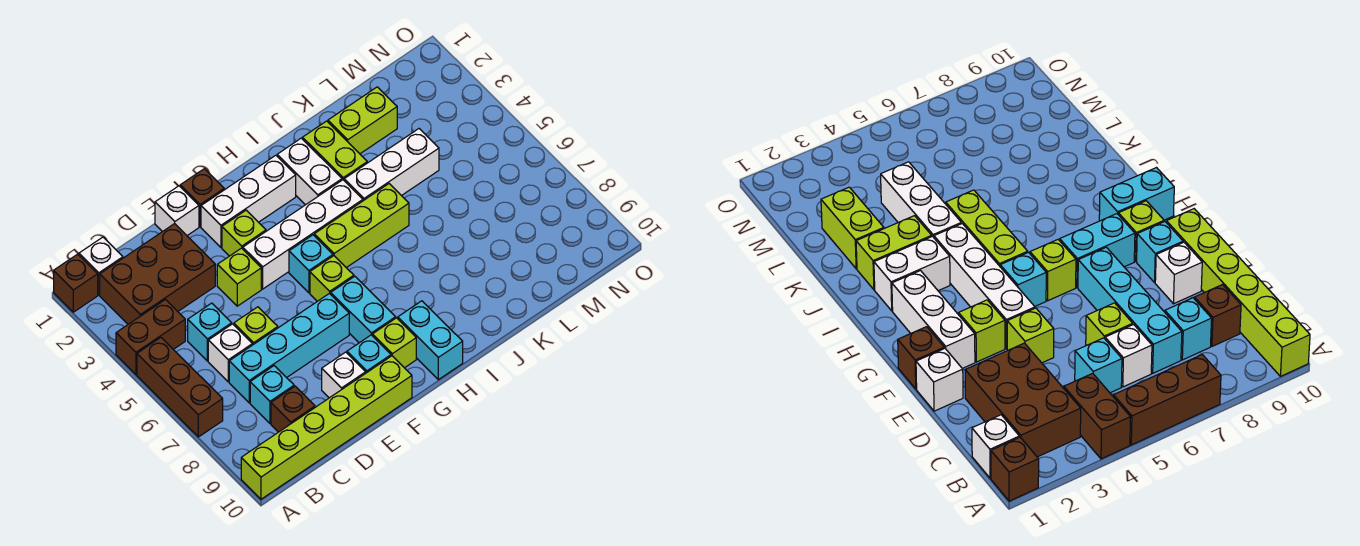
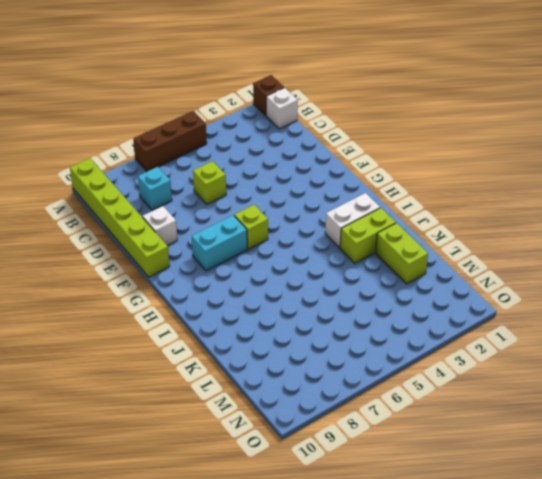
none -> brown brick A4:B4 level 1
none -> brown brick B2:D3 level 1
none -> cyan brick C5 level 1
none -> white brick C6 level 1

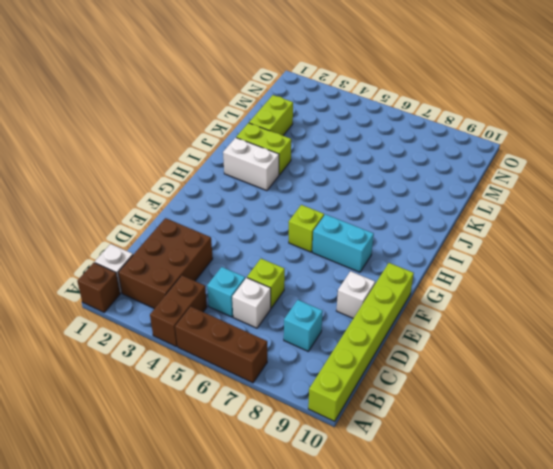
none -> cyan brick C7:F7 level 1
none -> brown brick C9 level 1
none -> white brick E1 level 1
none -> lime brick E4 level 1

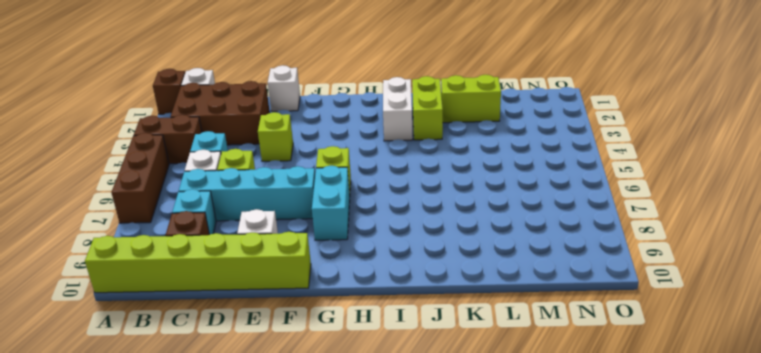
none -> brown brick F1 level 1
none -> white brick F2:H2 level 1
none -> lime brick F3 level 1
none -> white brick F4:I4 level 1

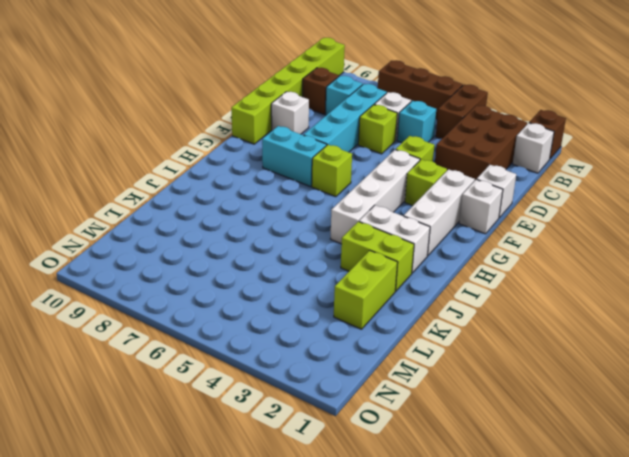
white brick F1 level 1 -> brown brick F1 level 1
none -> cyan brick F9 level 1
none -> cyan brick G5 level 1
none -> lime brick G9 level 1
none -> lime brick H5:J5 level 1

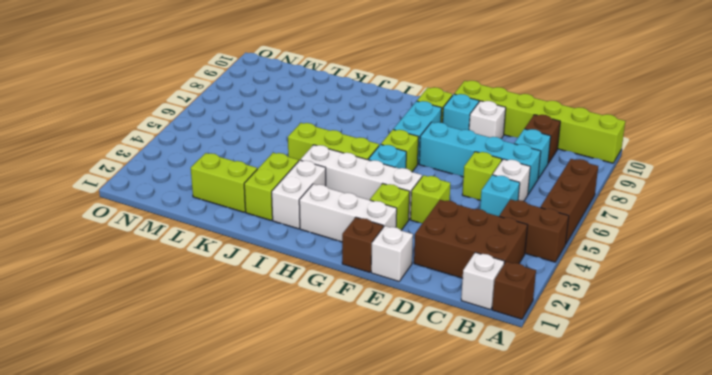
none -> cyan brick H9:H10 level 1
none -> white brick J4:L4 level 1

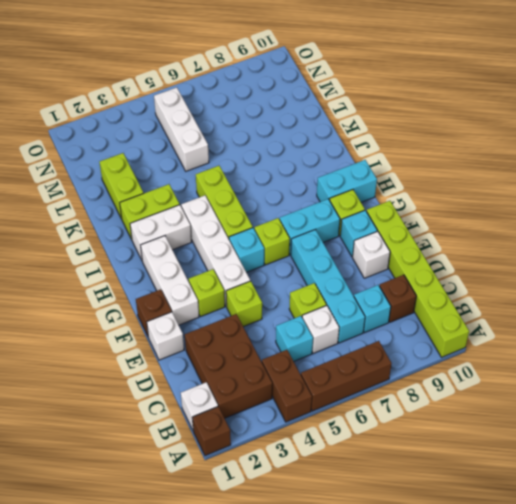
white brick L5:N5 level 1 -> white brick J4:L4 level 1

